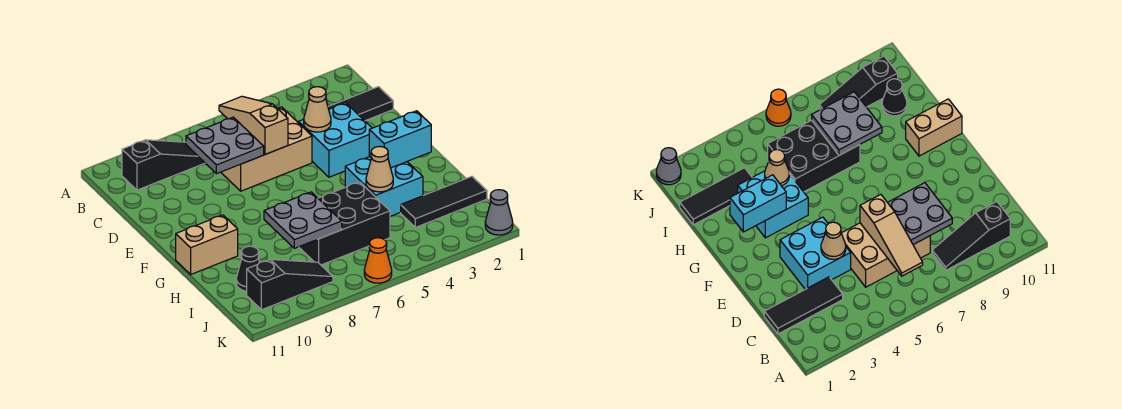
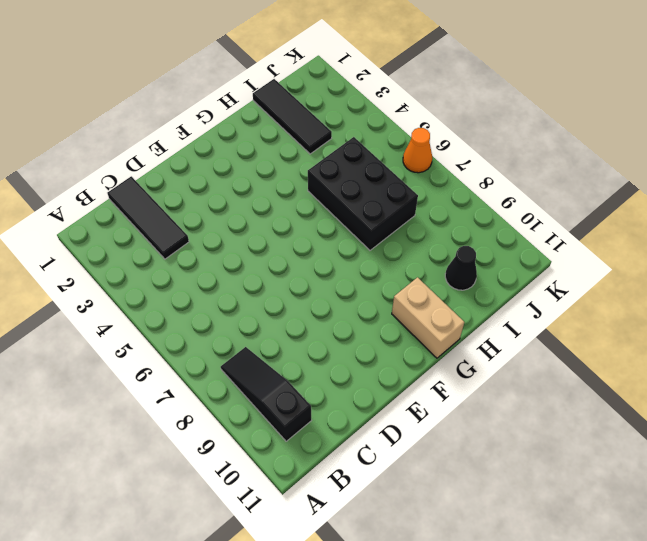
none -> tan brick C5:D7 level 1
none -> cyan brick D3:E4 level 1
none -> cyan brick G3:H4 level 1

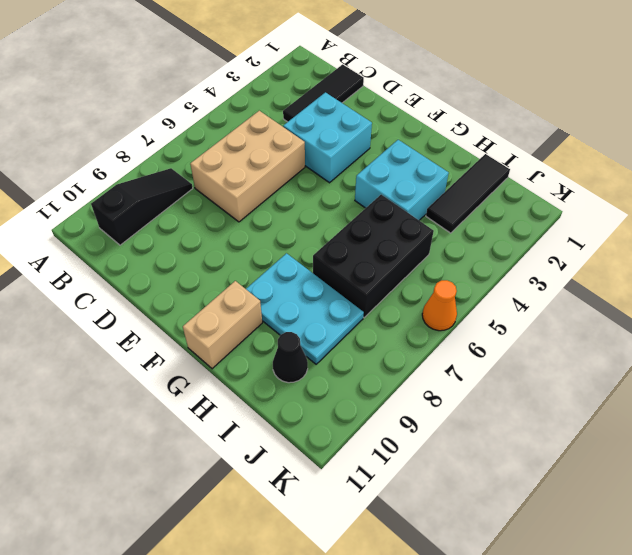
cyan plate G8:I9 level 1 -> none
none -> black slope J8:J10 level 1 top 10
none -> grey cone K1 level 1
none -> tan slope B6:D6 level 2 top D

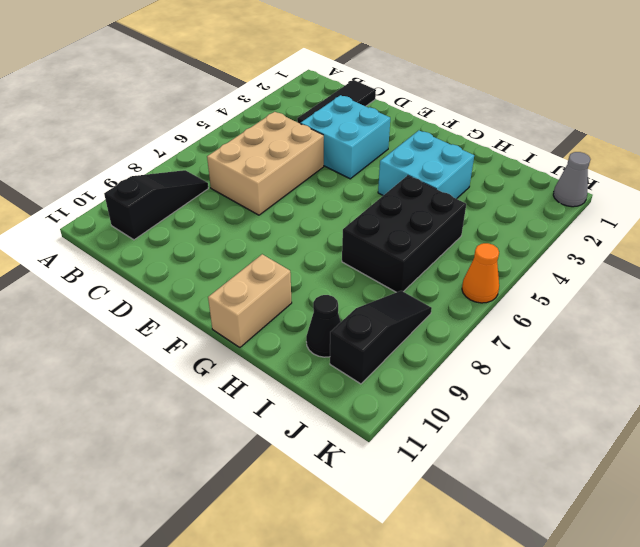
none -> black tile I1:I3 level 1
none -> tan slope B6:D6 level 2 top D
none -> grey plate C7:D8 level 2

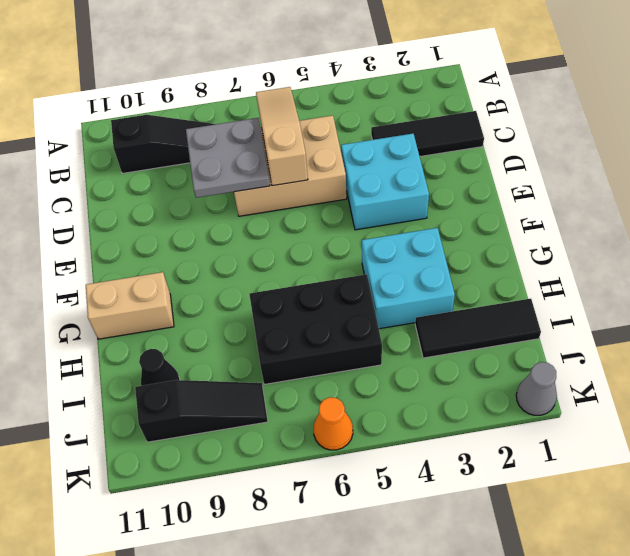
none -> tan cone D4 level 2
none -> cyan brick G2:G3 level 2
none -> tan cone H4 level 2

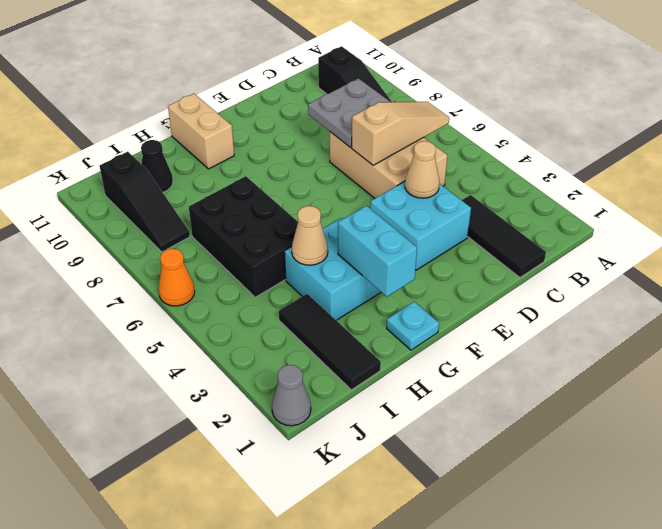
cyan plate G1 level 1 -> none
none -> grey plate H7:I8 level 2

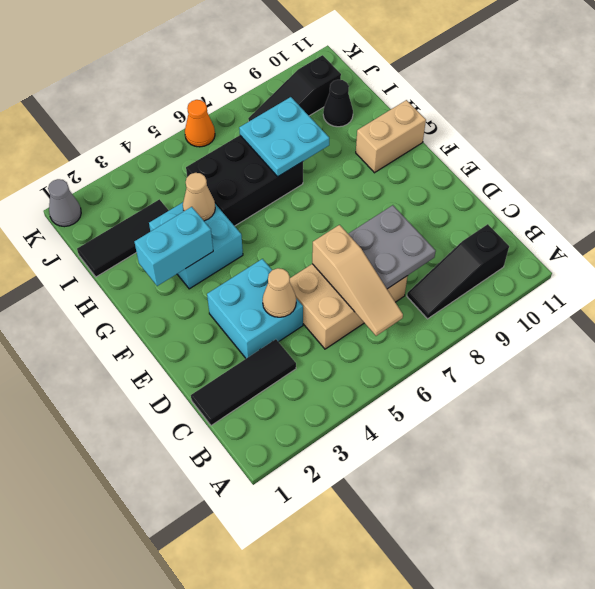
cyan plate H7:I8 level 2 -> grey plate H7:I8 level 2

